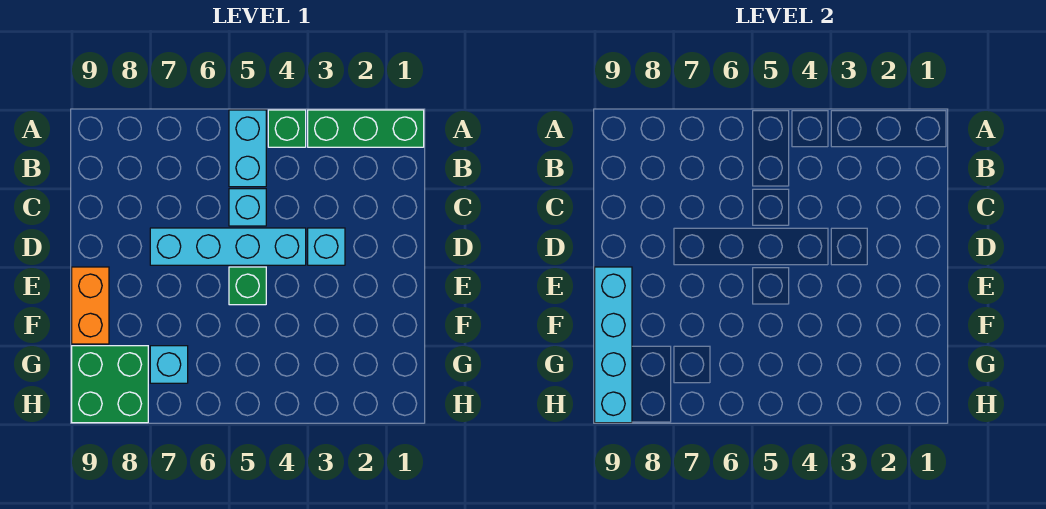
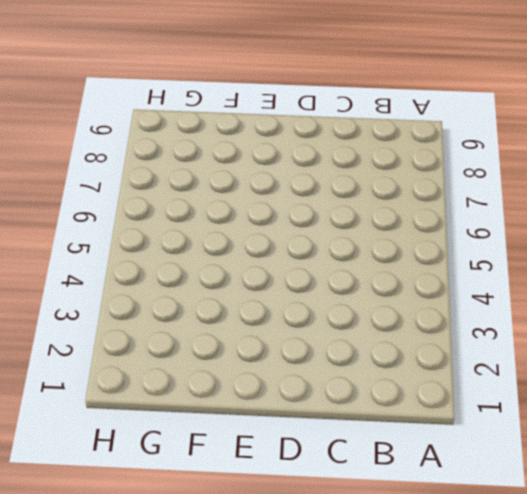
none -> green brick A1:A3 level 1
none -> green brick A4 level 1

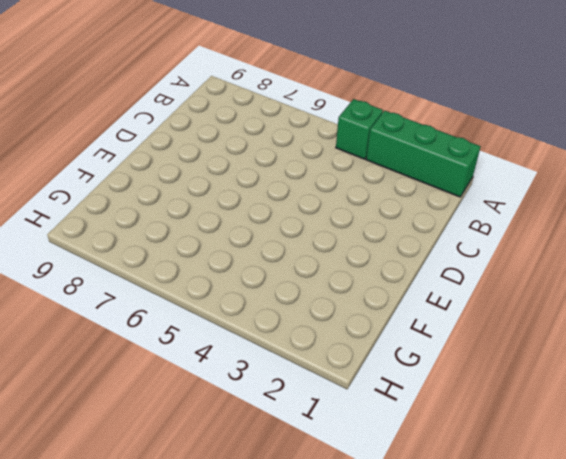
none -> cyan brick A5:B5 level 1
none -> cyan brick C5 level 1

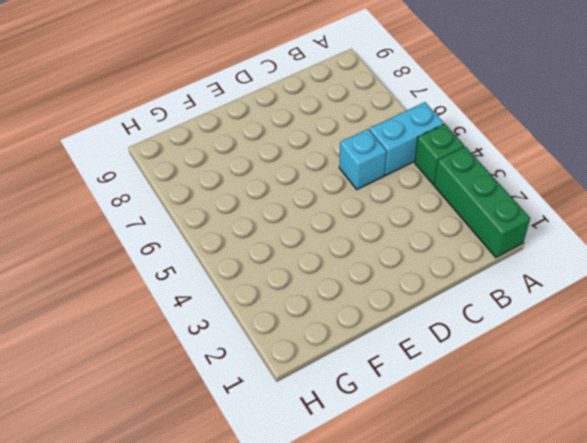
none -> cyan brick D3 level 1
none -> cyan brick D4:D7 level 1

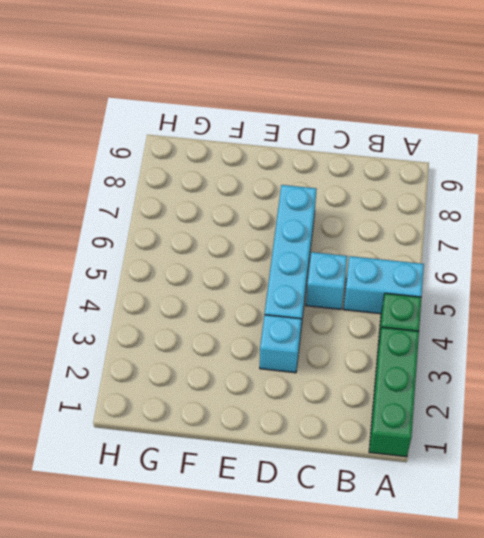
none -> green brick E5 level 1
none -> orange brick E9:F9 level 1

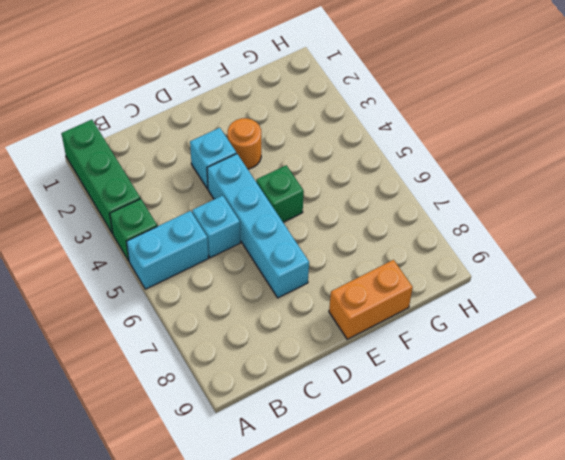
orange round brick E3 level 1 -> none
none -> cyan brick G7 level 1
none -> green brick G8:H9 level 1

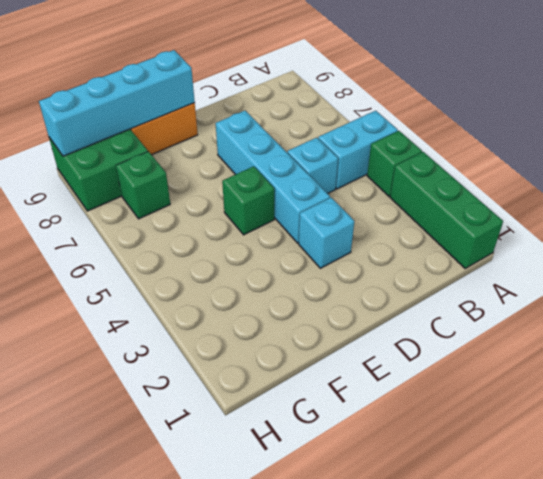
green brick G7 level 1 -> cyan brick G7 level 1

